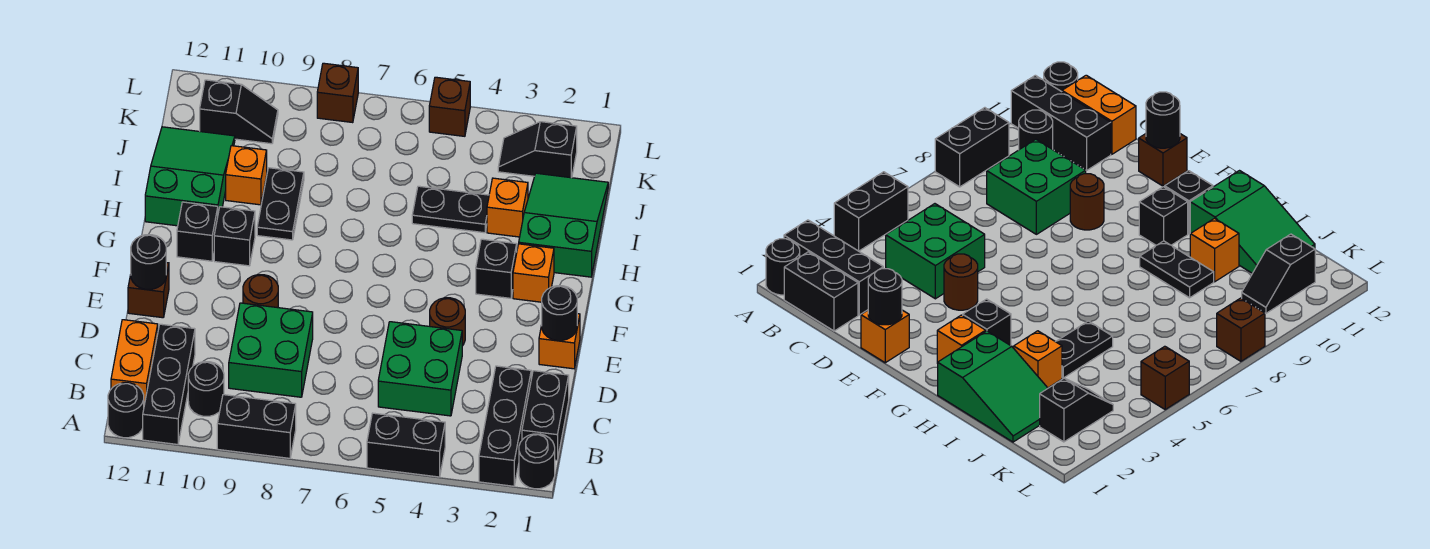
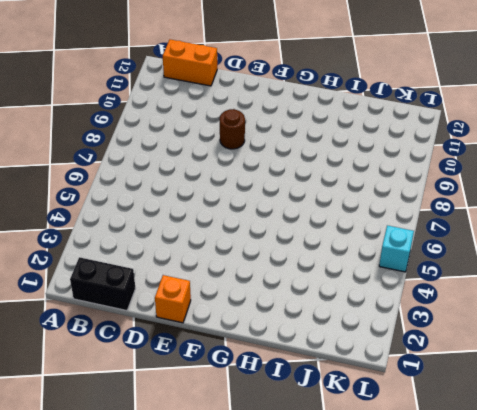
cyan brick L5 level 1 -> brown brick L5 level 1
none -> black round brick A1 level 1
none -> black brick A2:C2 level 1
none -> black brick A4:A5 level 1
none -> black brick A8:A9 level 1

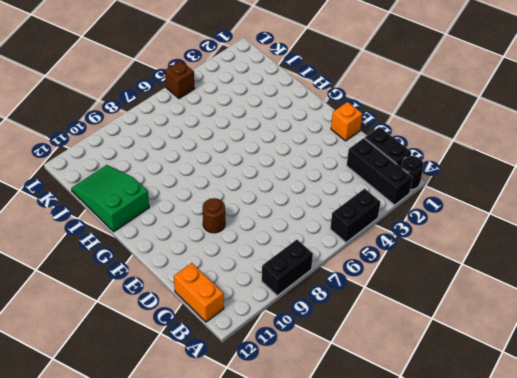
none -> black brick A11:C11 level 1
none -> black round brick A12 level 1
none -> black round brick B10 level 1
none -> green brick C4:D5 level 1

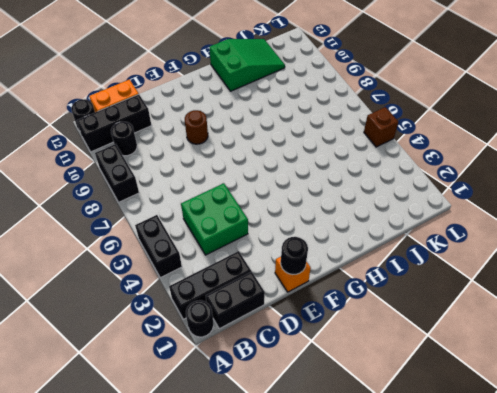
none -> green brick C8:D9 level 1
none -> brown round brick E4 level 1
none -> brown brick E12 level 1
none -> orange brick G2 level 1

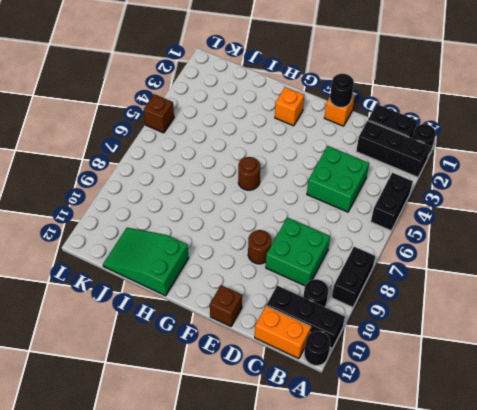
brown round brick G6 level 1 -> brown round brick E4 level 1
none -> black brick G3 level 1
none -> black brick G10 level 1
none -> black brick G11 level 1
none -> green slope H1:J2 level 1 top H

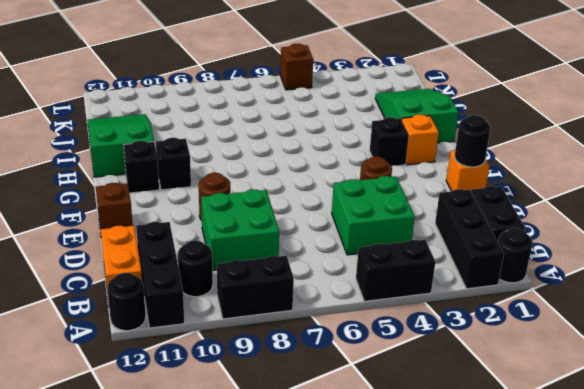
none -> black plate H9:I9 level 1
none -> orange brick I3 level 1
none -> black plate I4:I5 level 1
none -> orange brick I10 level 1

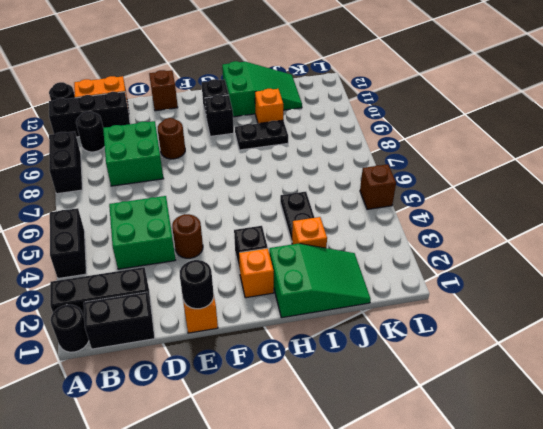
none -> black slope K2:K3 level 1 top 2
none -> black slope K10:K11 level 1 top 11
none -> brown brick L8 level 1
none -> black round brick E12 level 2

